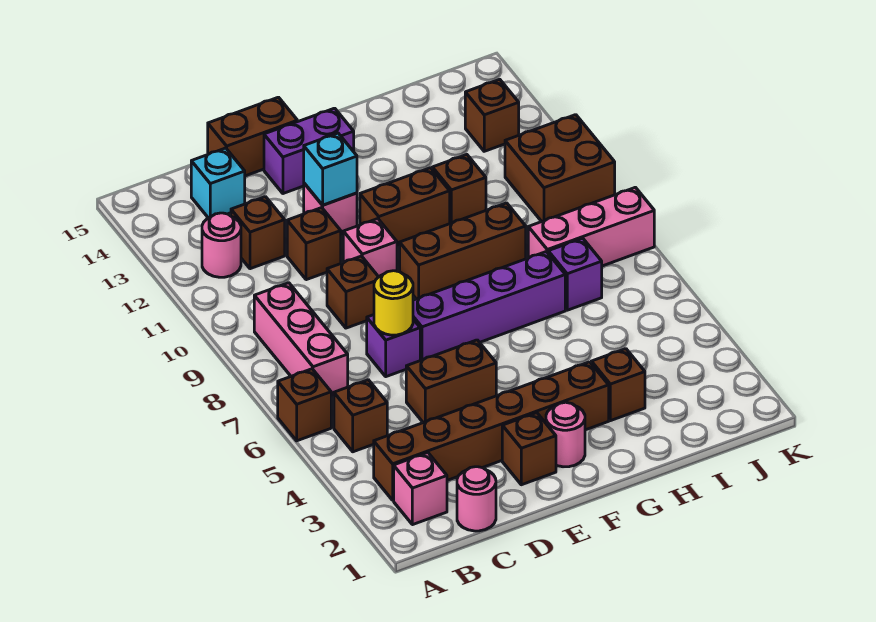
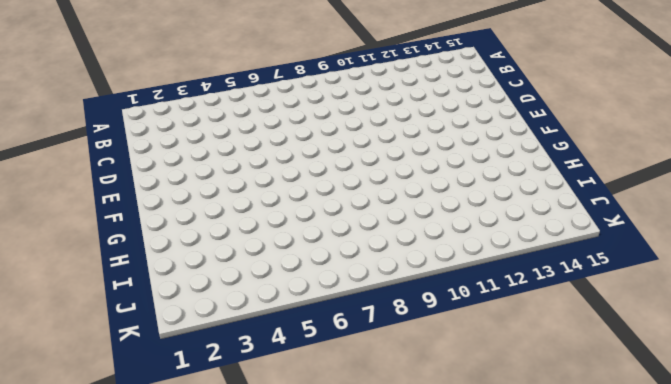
none -> brown brick A6 level 1
none -> pink brick B2 level 1
none -> brown brick B3:G3 level 1
none -> brown brick B5 level 1

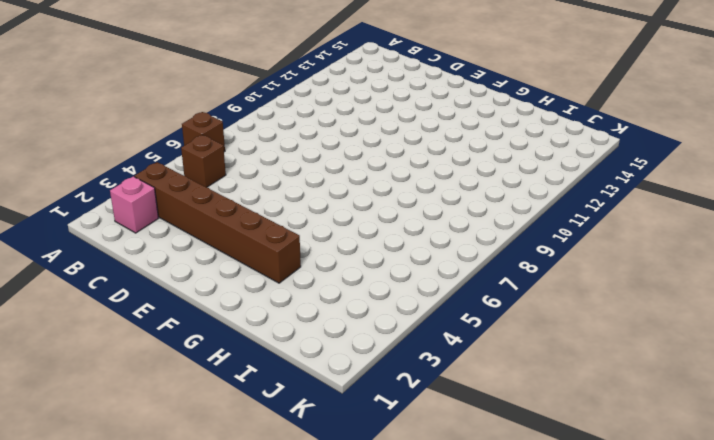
none -> pink brick B7:B9 level 1
none -> pink round brick B12 level 1
none -> pink round brick C1 level 1
none -> brown brick C12 level 1

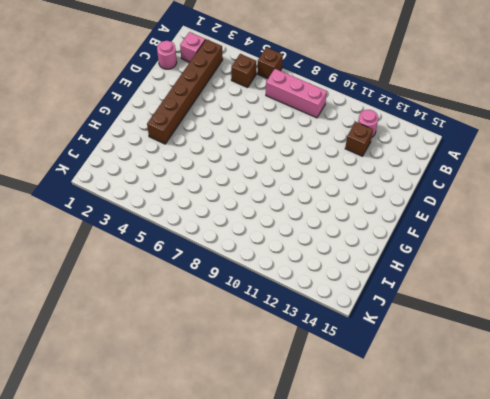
none -> cyan brick C14 level 1
none -> brown brick D5:E5 level 1
none -> purple brick D7 level 1
none -> brown brick D9 level 1

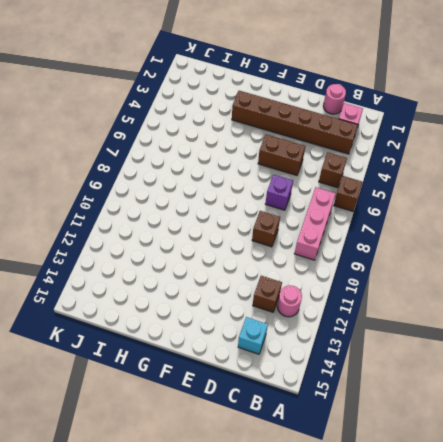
none -> brown brick D11 level 1
none -> brown brick D15:E15 level 1
none -> brown brick E2 level 1
none -> purple brick E7:H7 level 1

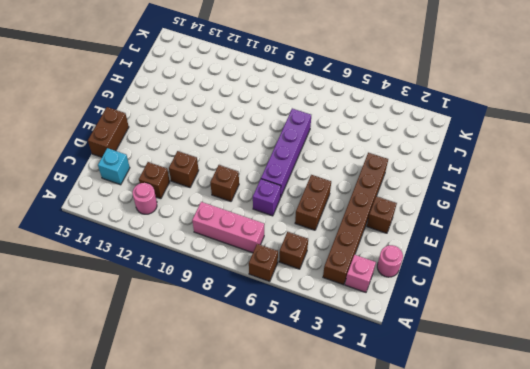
none -> pink brick E10 level 1
none -> pink brick E12 level 1
none -> purple brick E14:F14 level 1
none -> pink round brick F2 level 1

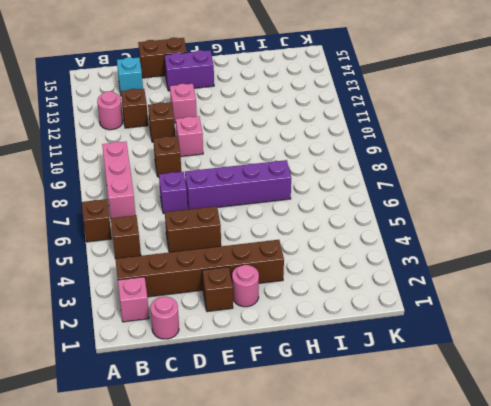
none -> brown brick F9:H9 level 1
none -> brown brick F11:G11 level 1
none -> brown brick H3 level 1
none -> brown brick H11 level 1

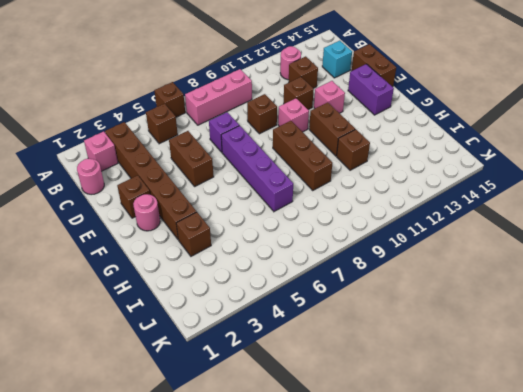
none -> purple brick I7 level 1
none -> pink brick I8:K8 level 1
none -> brown brick J10:K11 level 1
none -> brown brick J13 level 1

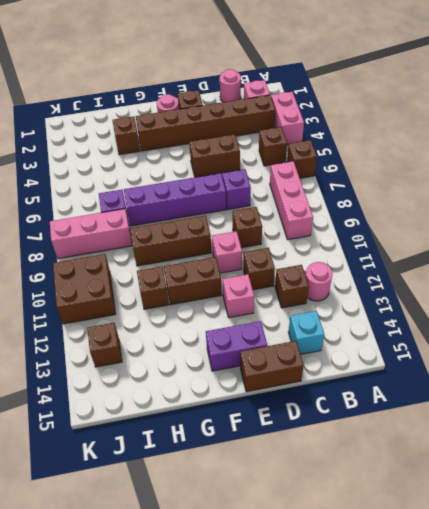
pink brick A3:A4 level 1 -> none
none -> yellow round brick D7 level 2
none -> cyan brick E12 level 2

